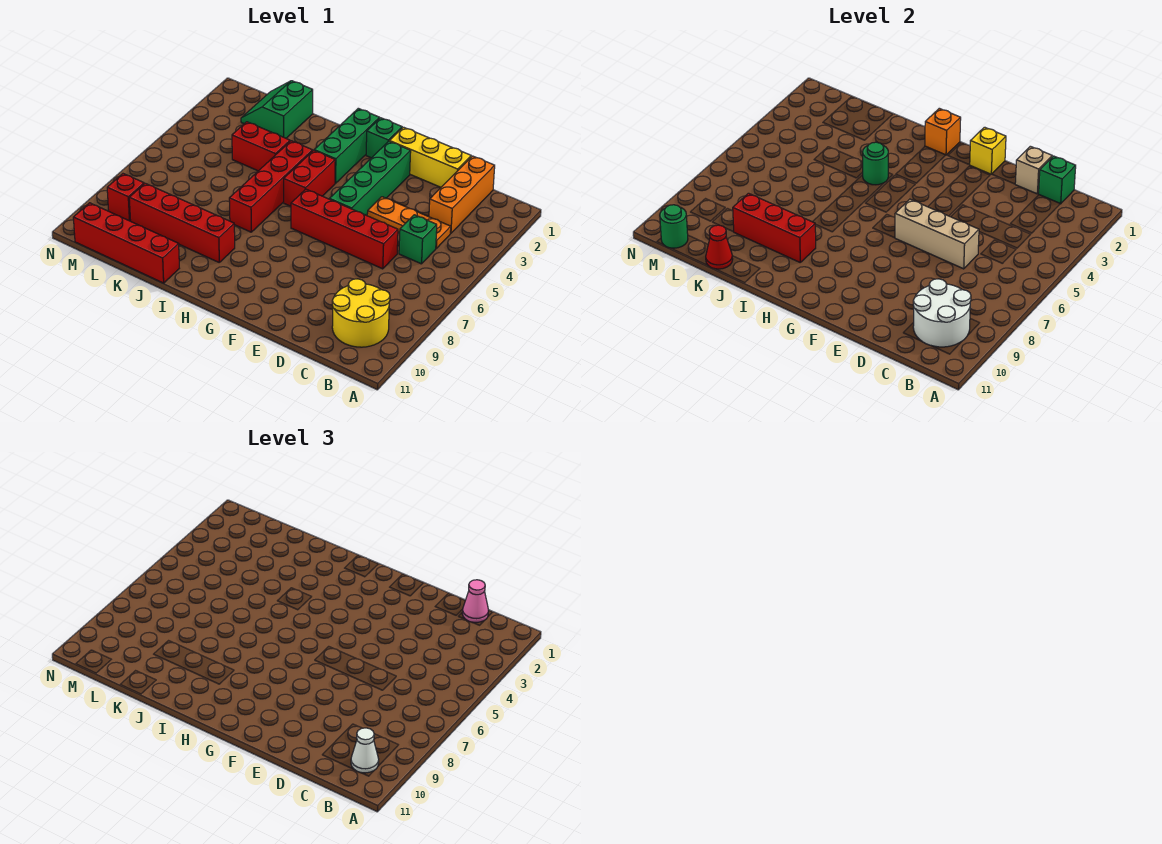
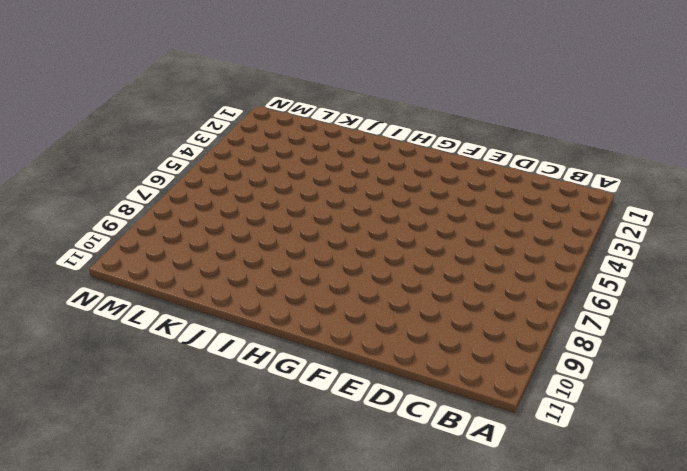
none -> yellow round brick B9:C10 level 1
none -> orange brick C1:C3 level 1
none -> orange plate C4:E4 level 1

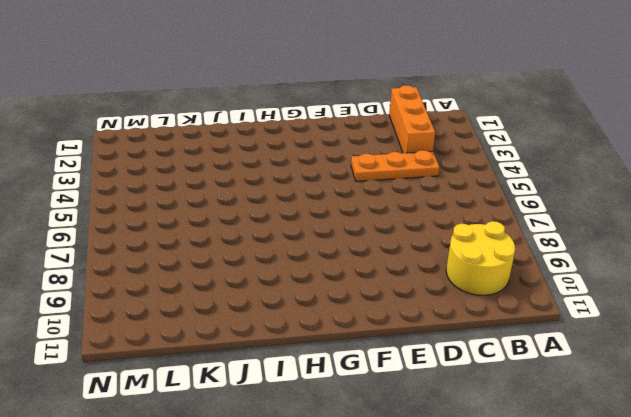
none -> green brick C5 level 1
none -> yellow brick D1:F1 level 1
none -> red brick D6:G6 level 1

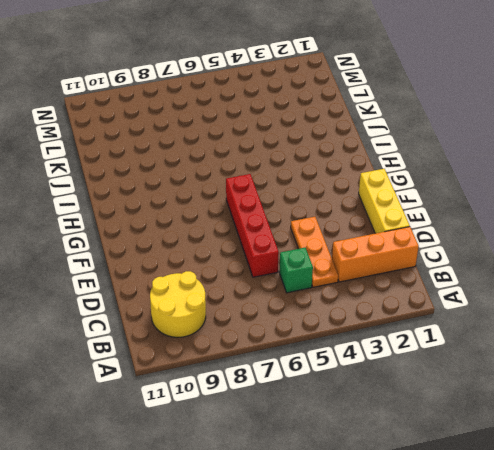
none -> green brick F2:F5 level 1
none -> green brick G1 level 1
none -> green brick H1:H3 level 1

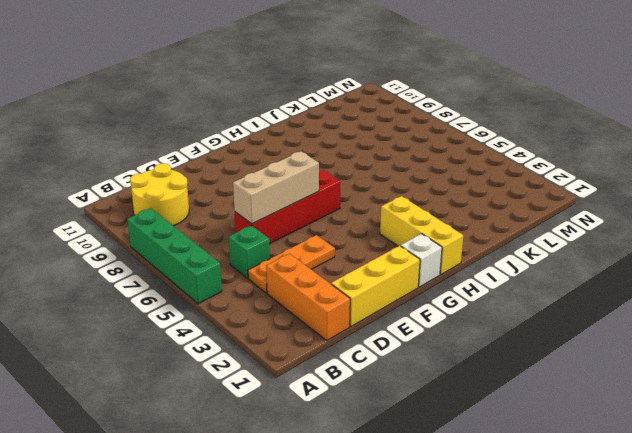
green brick A5:A8 level 1 -> green brick F2:F5 level 1
white brick G1 level 1 -> green brick G1 level 1
yellow brick H1:H3 level 1 -> green brick H1:H3 level 1
none -> red brick H4:H5 level 1
none -> red brick I4:I7 level 1
none -> red brick I9:L9 level 1

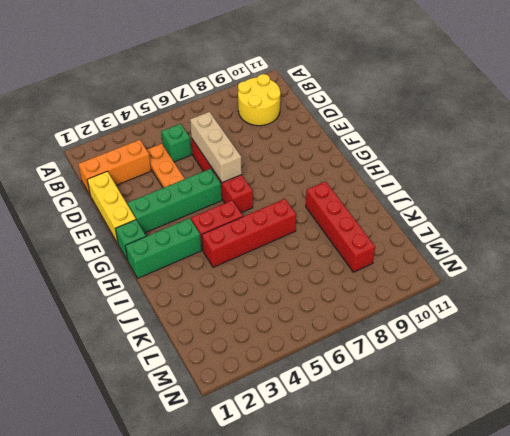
none -> red brick J4:K4 level 1
none -> red brick J11:M11 level 1
none -> green slope K1:L2 level 1 top K

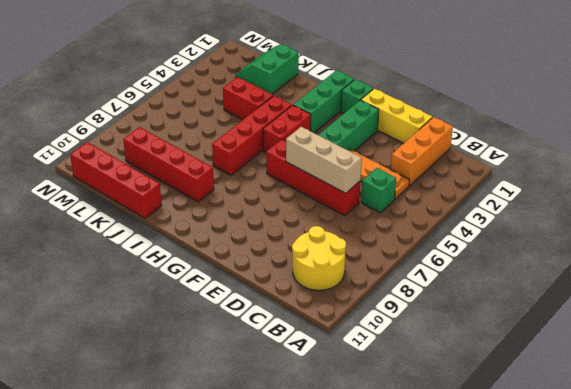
none -> red brick M9 level 1
none -> white round brick B9:C10 level 2
none -> green brick C1 level 2

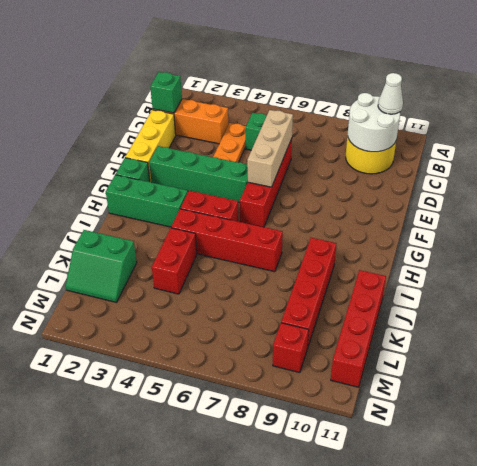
none -> tan brick D1 level 2
none -> yellow brick F1 level 2
none -> orange brick H1 level 2

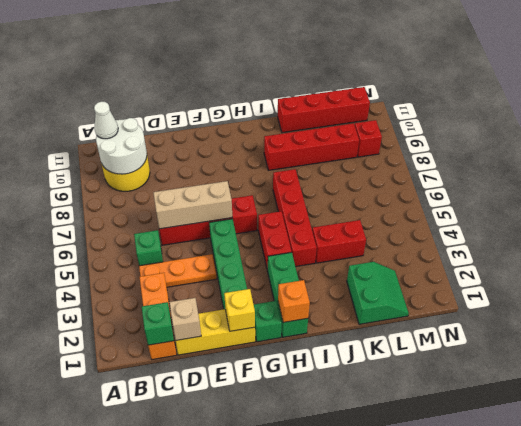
none -> green round brick I4 level 2
none -> red brick I9:K9 level 2
none -> red cone K11 level 2

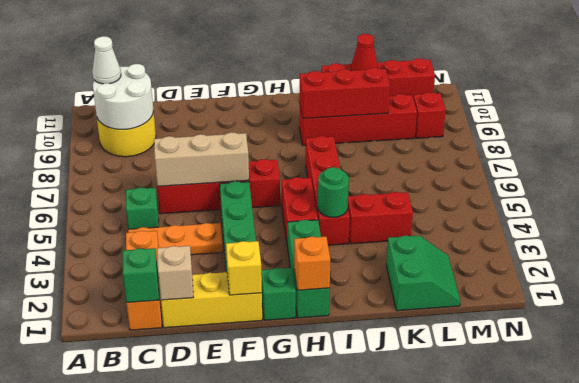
none -> green round brick M11 level 2
none -> pink cone C1 level 3

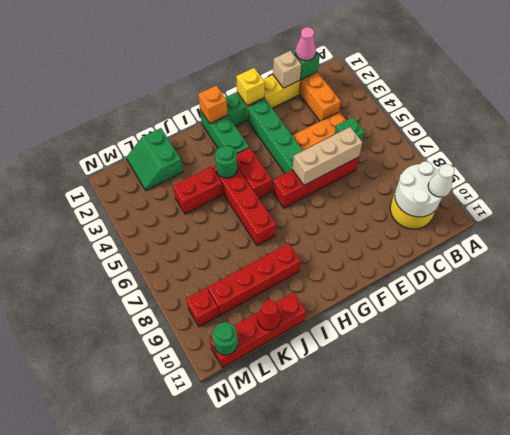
none -> red brick I9:K9 level 2

